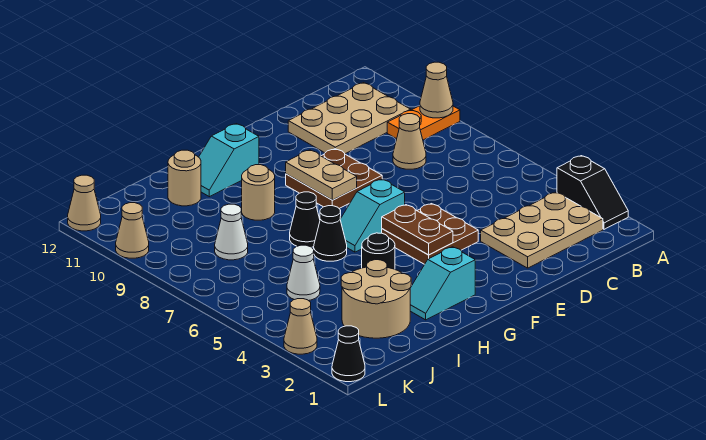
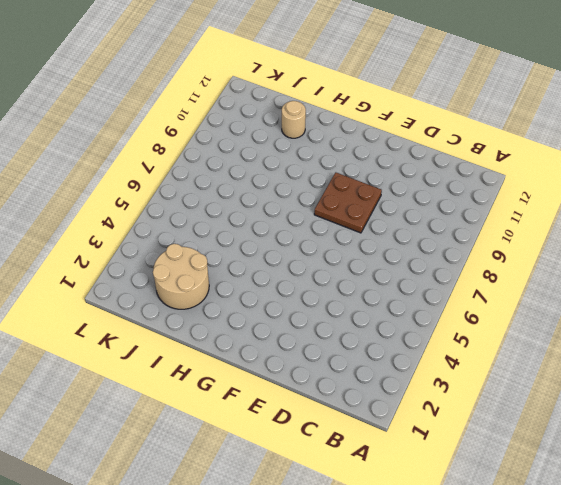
none -> black slope A2:A3 level 1 top 3
none -> orange plate A9:B9 level 1
none -> tan plate B2:D3 level 1

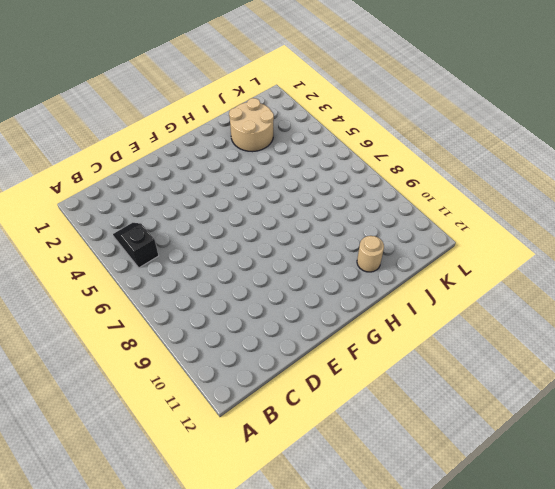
black slope B4:B5 level 1 top 5 -> black slope A2:A3 level 1 top 3
none -> orange plate A9:B9 level 1
none -> tan plate B2:D3 level 1
none -> tan plate B10:D11 level 1

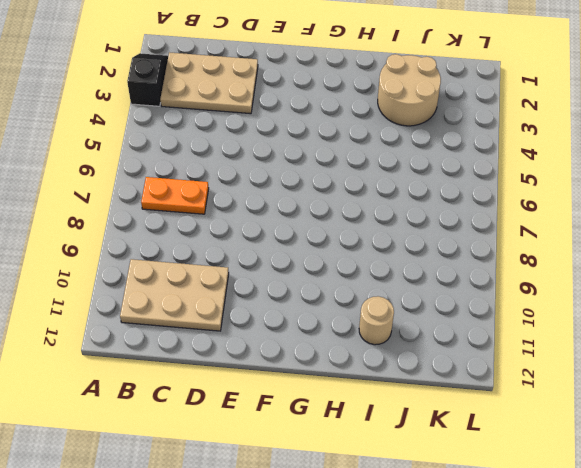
orange plate B7:C7 level 1 -> orange plate A9:B9 level 1
none -> tan cone C8 level 1
none -> brown plate E4:F5 level 1
none -> brown plate E8:F9 level 1

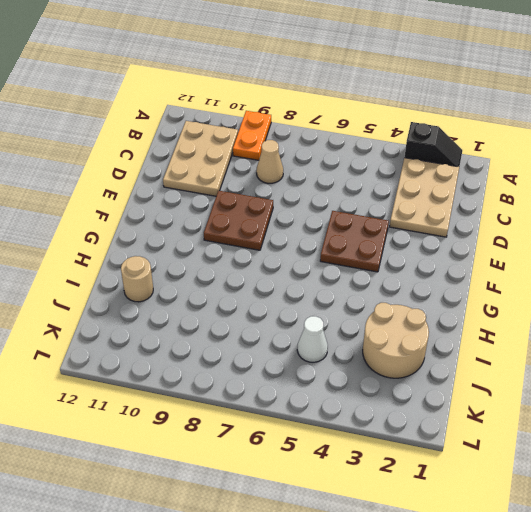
none -> cyan slope F6:G6 level 1 top F
none -> cyan slope G2:H2 level 1 top G
none -> cyan slope G11:H11 level 1 top G

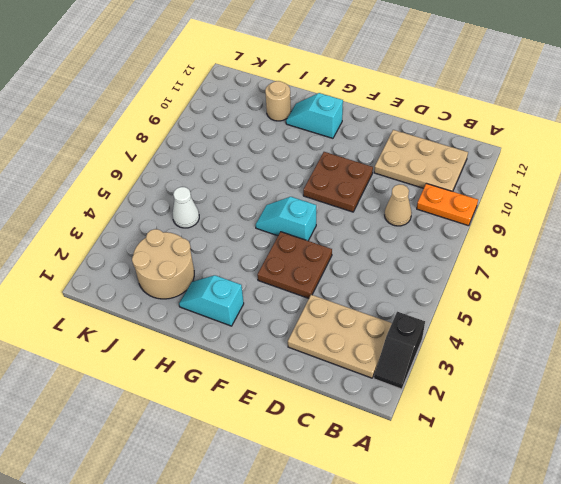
none -> black round brick H4 level 1
none -> black cone H6 level 1
none -> black cone H7 level 1

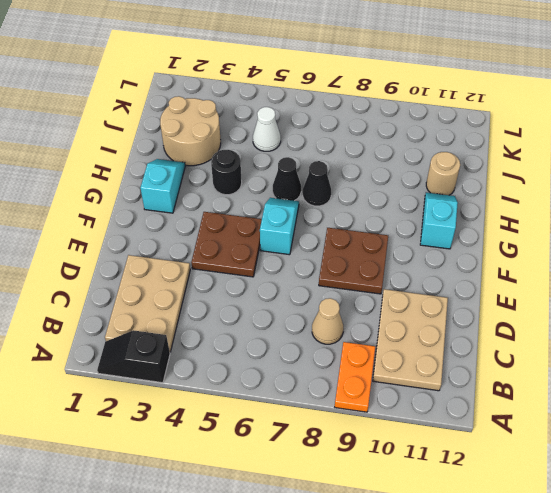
none -> tan round brick H9 level 1
none -> white cone J8 level 1
none -> black cone L1 level 1

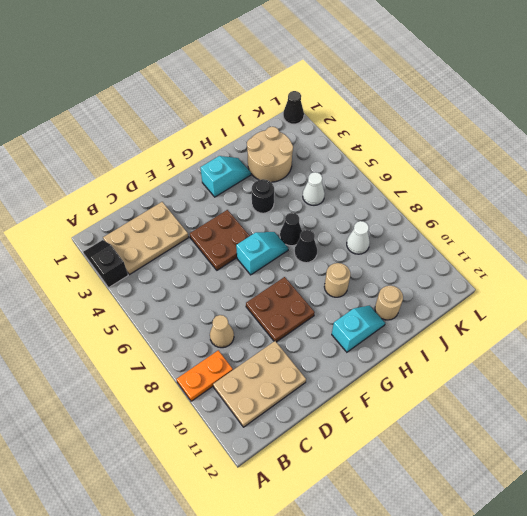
none -> tan cone L3 level 1
none -> tan cone L10 level 1
none -> tan cone L12 level 1

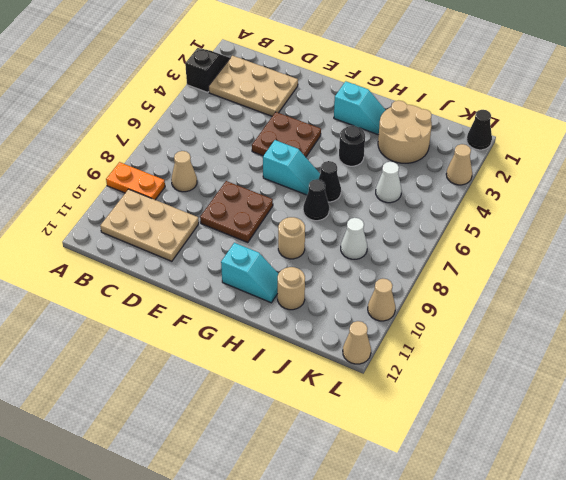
none -> tan cone A9 level 2
none -> brown plate F4:F5 level 2
none -> tan plate F8:F9 level 2

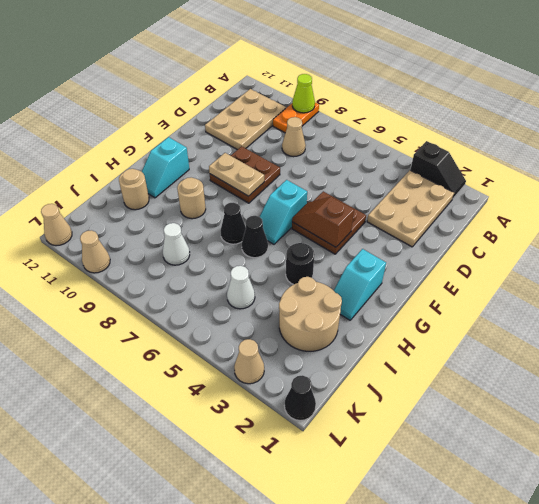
lime cone A9 level 2 -> tan cone A9 level 2
brown slope F4:F5 level 2 top 4 -> brown plate F4:F5 level 2

